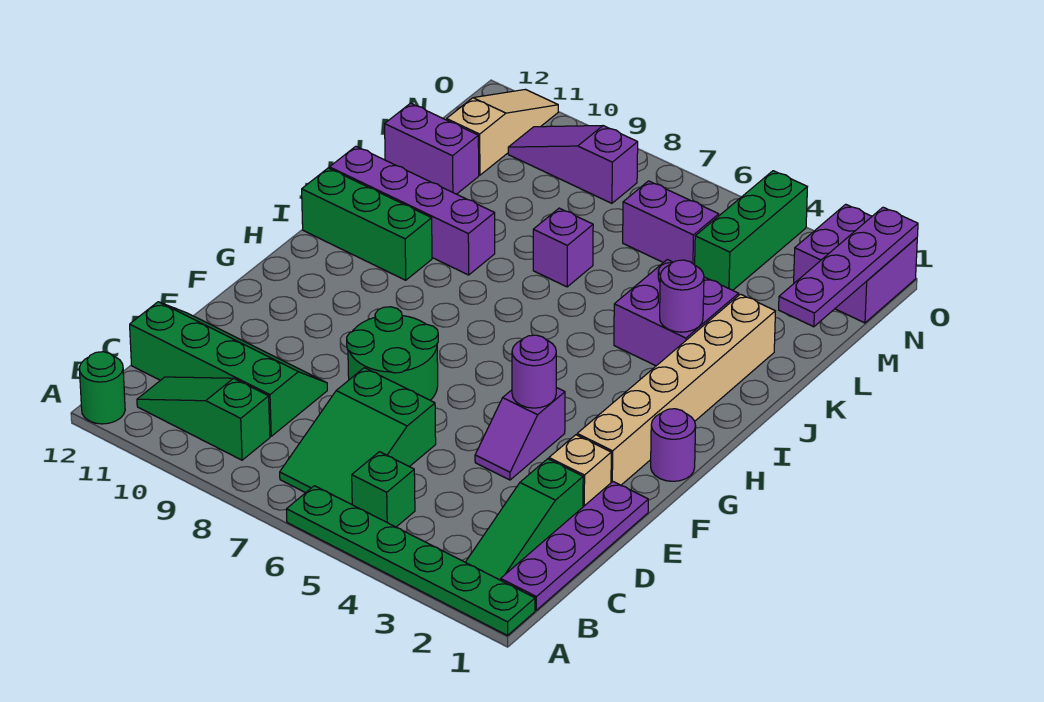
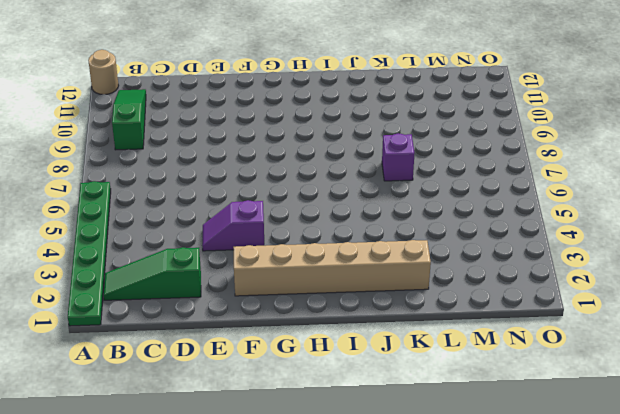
tan round brick A12 level 1 -> green round brick A12 level 1
none -> purple plate B1:E1 level 1
none -> green brick B5 level 1
none -> green slope B6:D7 level 1 top D

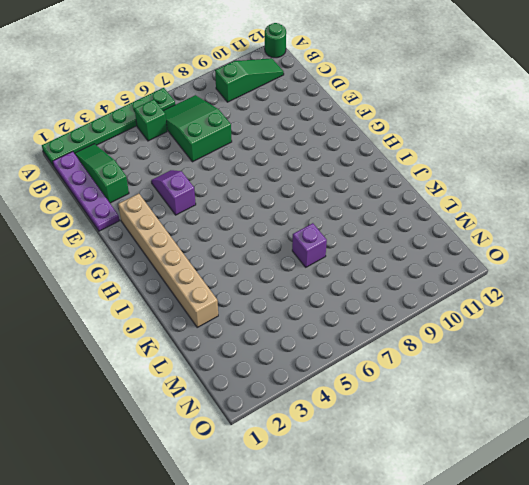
none -> green slope C9:D12 level 1 top C
none -> tan brick E2 level 1
none -> green round brick E7:F8 level 1

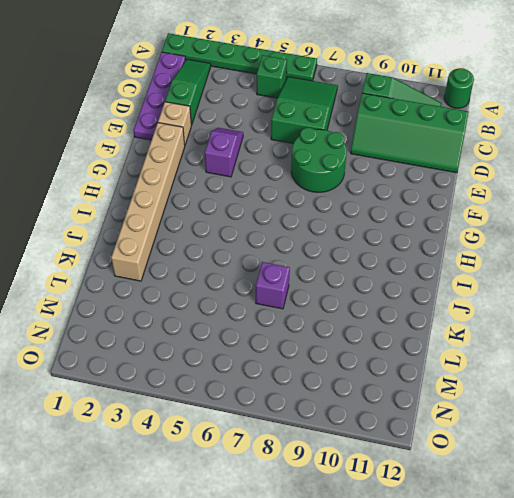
none -> purple round brick G1 level 1
none -> green brick I10:I12 level 1
none -> purple brick J3:K4 level 1

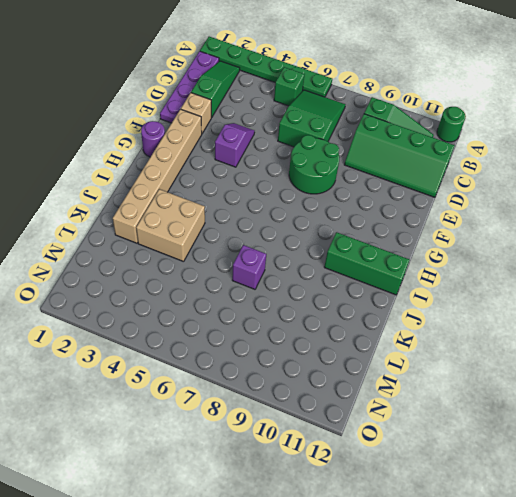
tan brick J3:K4 level 1 -> purple brick J3:K4 level 1
none -> purple brick J9:J12 level 1
none -> purple brick L11:L12 level 1
none -> green brick M4:O4 level 1

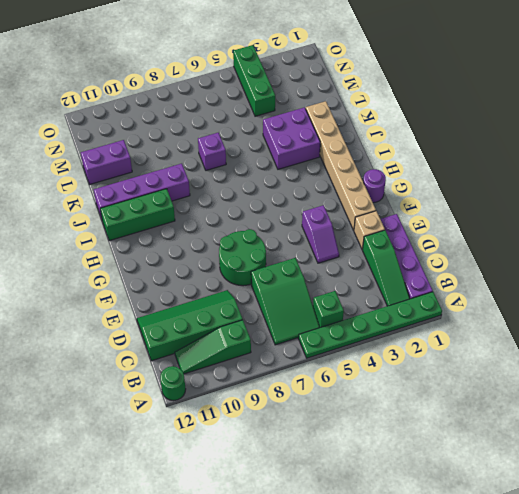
none -> purple brick M5:M6 level 1
none -> tan slope M11:O11 level 1 top M
none -> purple brick N1:O2 level 1

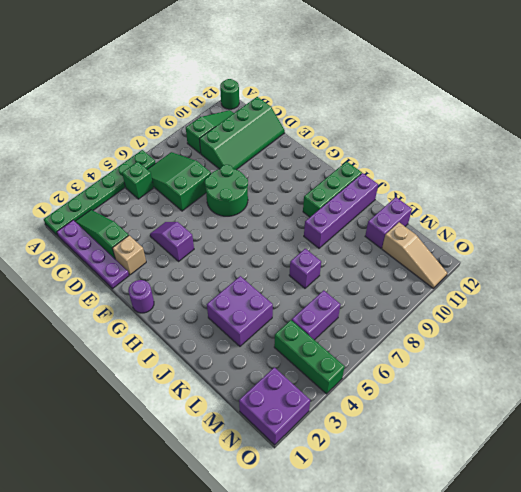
none -> tan brick F2:K2 level 1
none -> purple slope N8:N10 level 1 top 8
none -> purple round brick F4 level 2

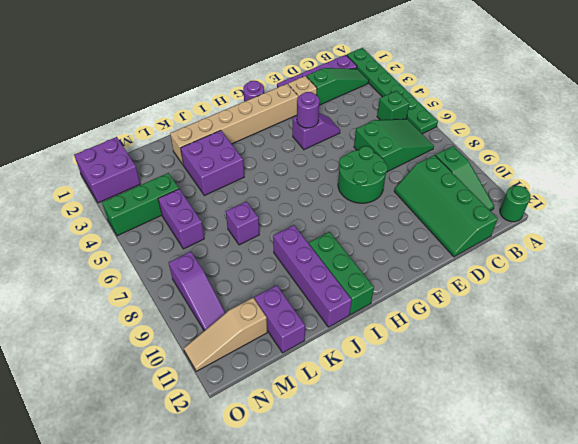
none -> purple round brick J3 level 2
none -> purple plate L1:O1 level 2

